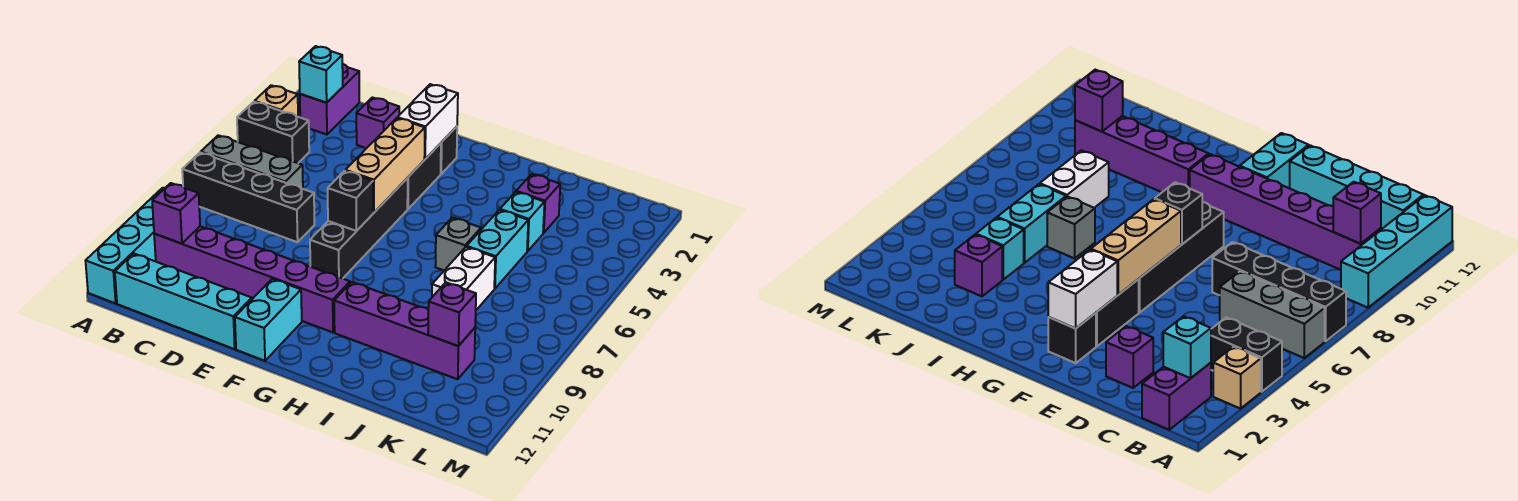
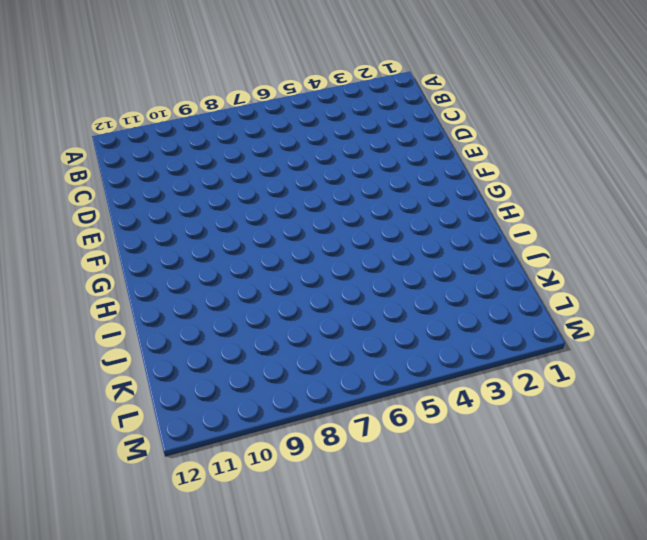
none -> tan brick A3 level 1
none -> black brick A4:B4 level 1
none -> grey brick A6:C6 level 1

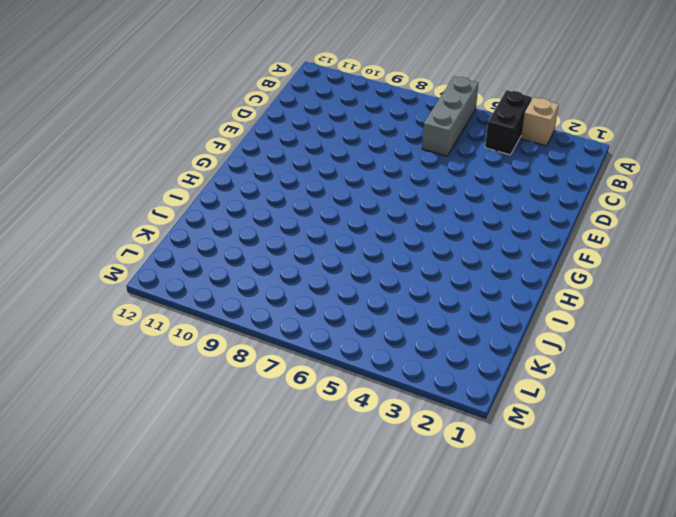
none -> black brick A7:D7 level 1
none -> cyan brick A9:A12 level 1
none -> purple brick B1:B2 level 1

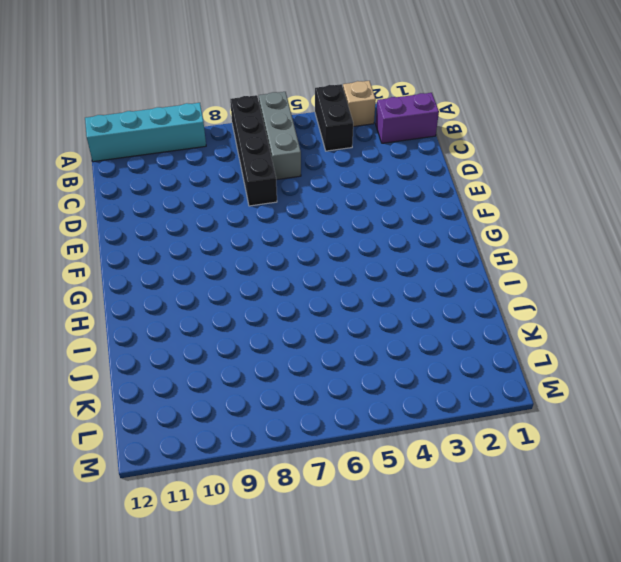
none -> purple brick B10:G10 level 1
none -> cyan brick B12:E12 level 1
none -> purple brick D2 level 1

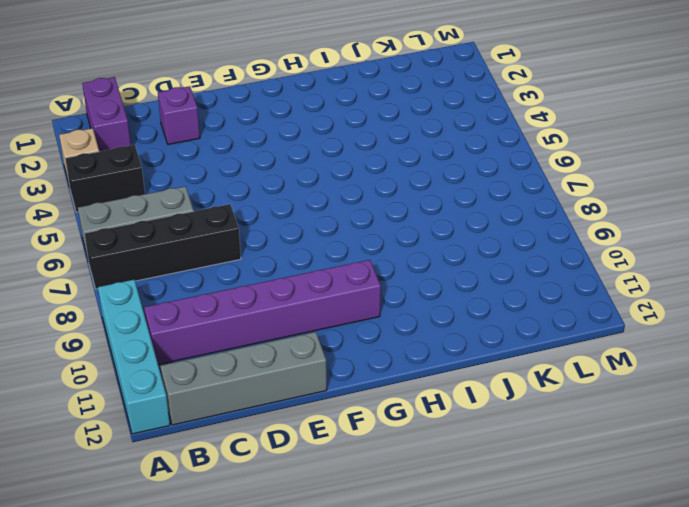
grey brick B12:E12 level 1 -> cyan brick B12:E12 level 1
none -> black brick F2 level 1
none -> black brick F3:F4 level 1
none -> black brick F5:F8 level 1

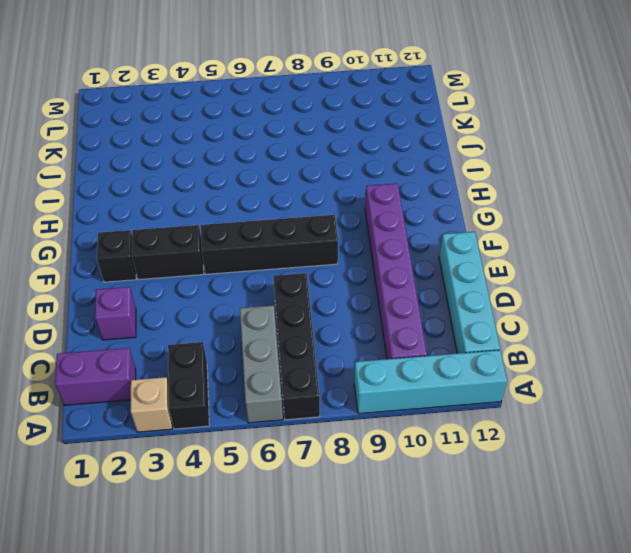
none -> cyan brick F11:F12 level 1
none -> purple brick H10:K10 level 1
none -> grey brick I6 level 1

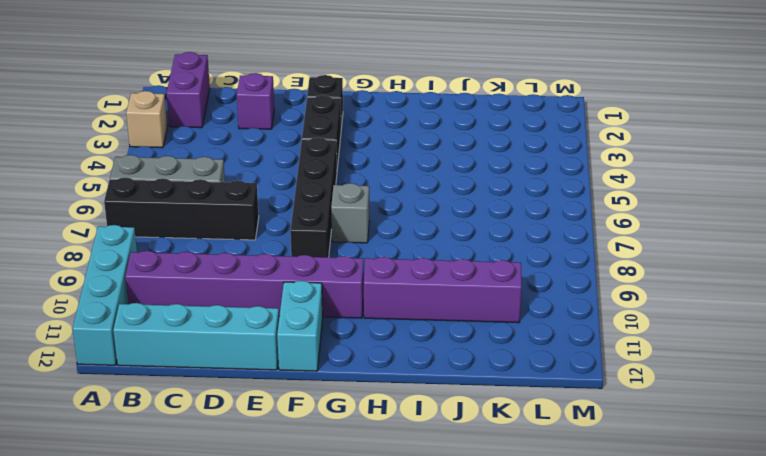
grey brick G7 level 1 -> grey brick I6 level 1
none -> black brick A4:B4 level 1
none -> purple brick J3 level 1
none -> cyan brick J4 level 1

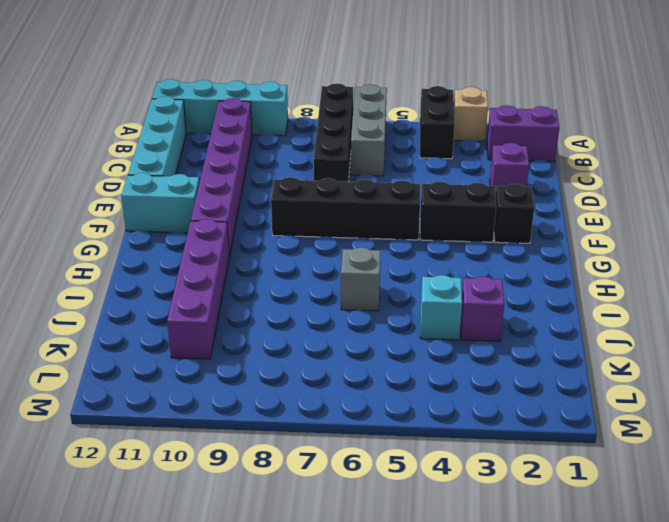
none -> cyan brick J5:J6 level 1
none -> white brick J7:J8 level 1
none -> cyan brick B2 level 2

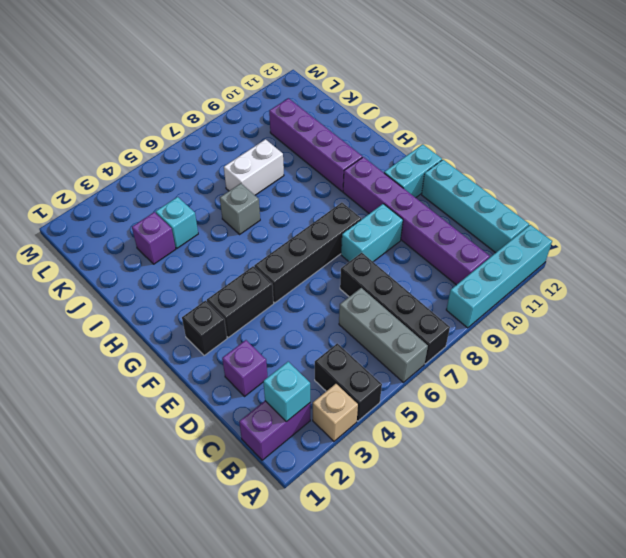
cyan brick E8:E9 level 1 -> cyan brick J5:J6 level 1
none -> purple brick B10 level 2
none -> white brick F2:F3 level 2
none -> tan brick F4:F6 level 2

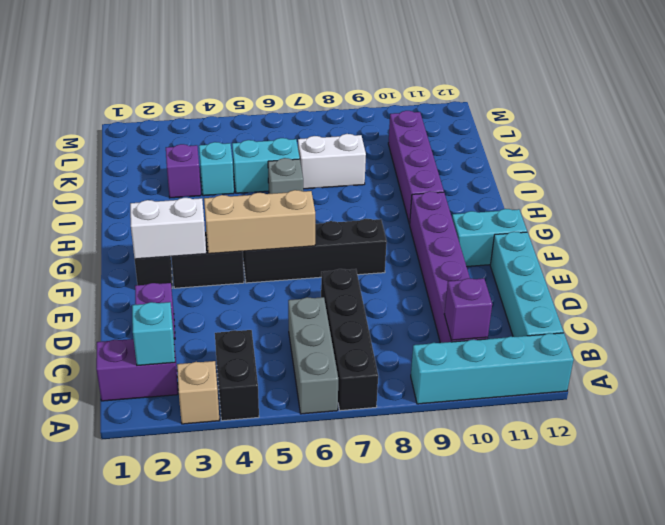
none -> black brick F7 level 2
none -> purple brick K10 level 2

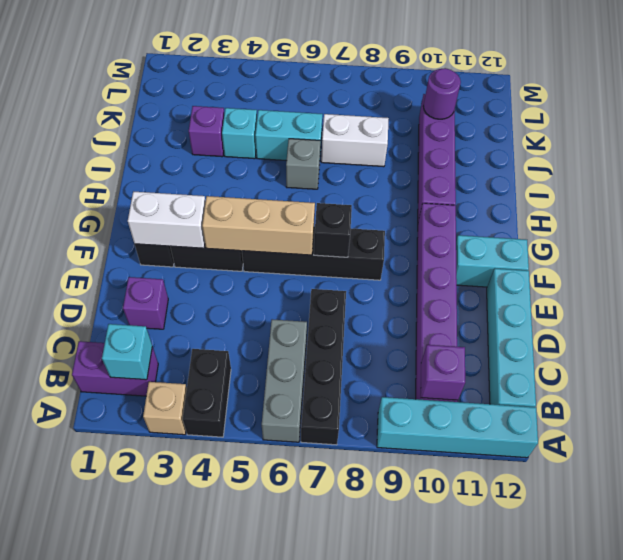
purple round brick K10 level 2 -> purple brick K10 level 2

